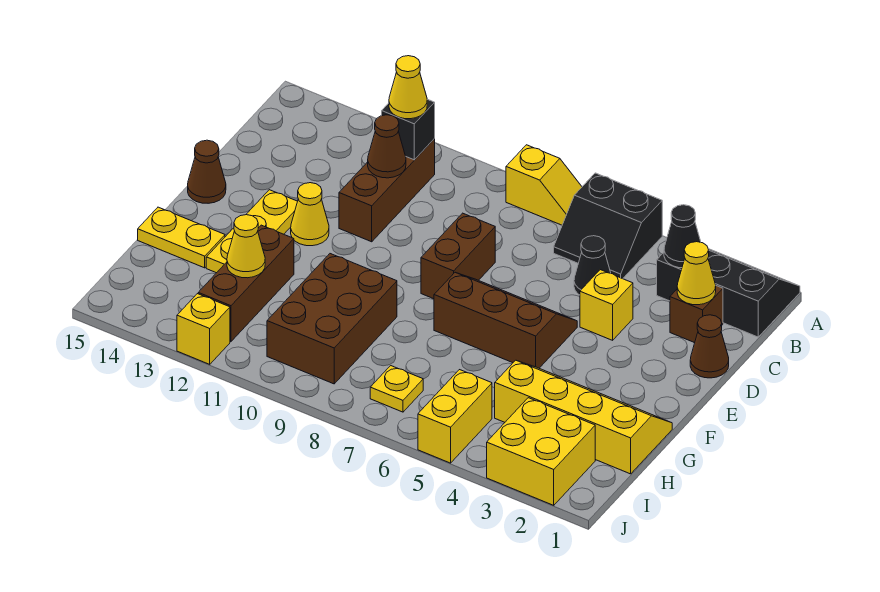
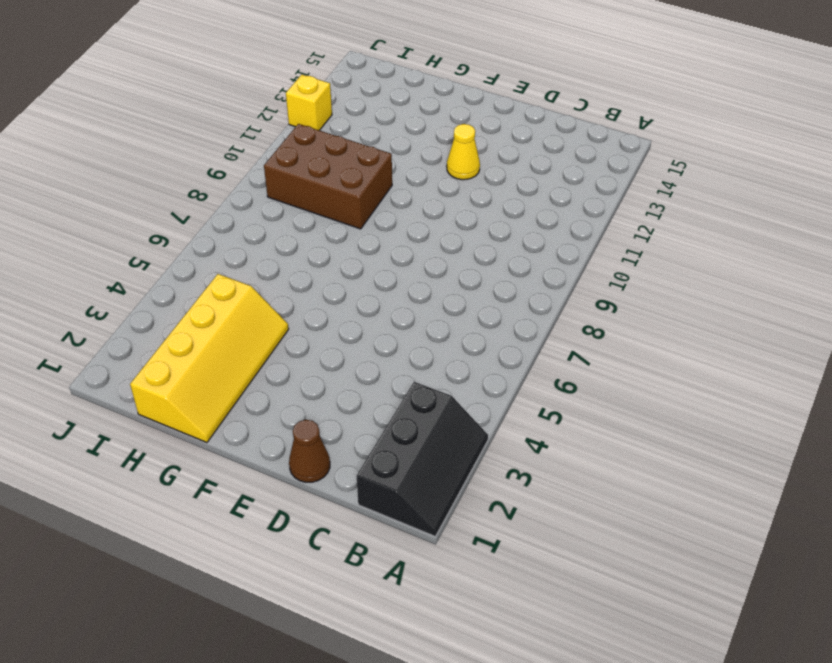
none -> black slope A5:B6 level 1 top A
none -> yellow slope A7:A8 level 1 top 8
none -> brown brick B11:D11 level 1

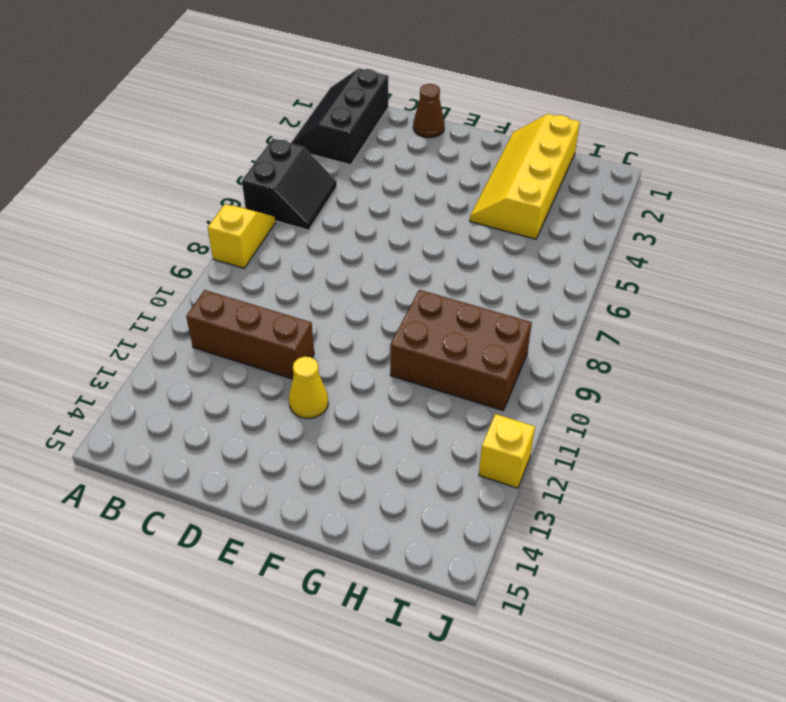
none -> brown brick C2 level 1
none -> black cone C5 level 1
none -> yellow brick D4 level 1

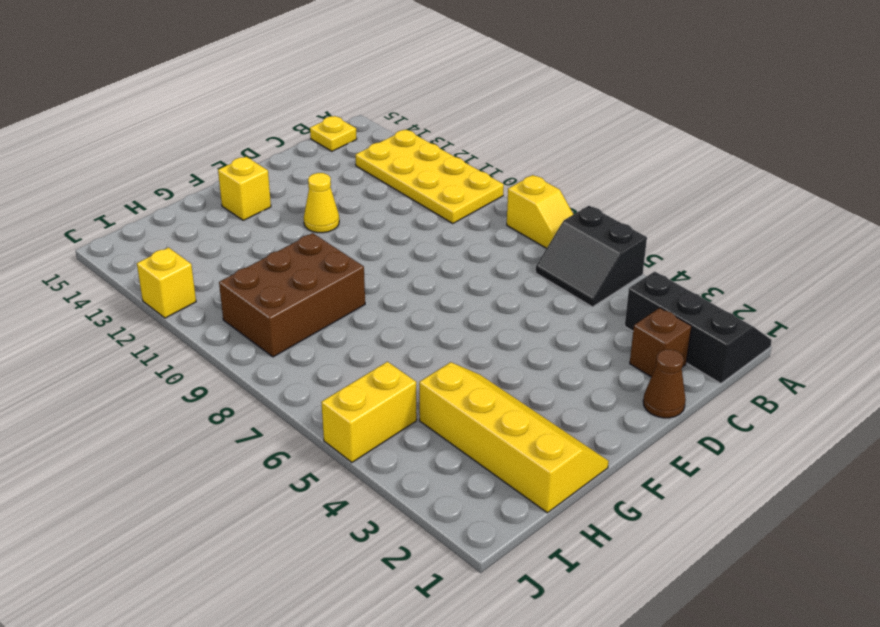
yellow plate A10:B13 level 1 -> brown brick B11:D11 level 1
yellow plate B15 level 1 -> yellow plate I7 level 1
yellow brick F14 level 1 -> yellow brick D4 level 1
none -> black cone C5 level 1
none -> brown brick D8:E8 level 1
none -> brown slope E5:F7 level 1 top F

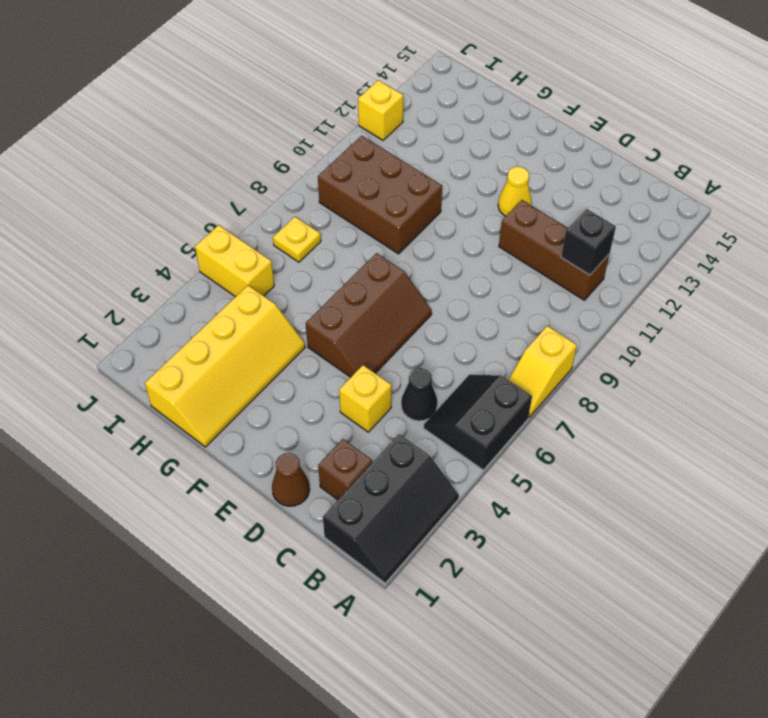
none -> brown brick D8:E8 level 1
none -> yellow plate E13:G13 level 1
none -> brown cone E15 level 1

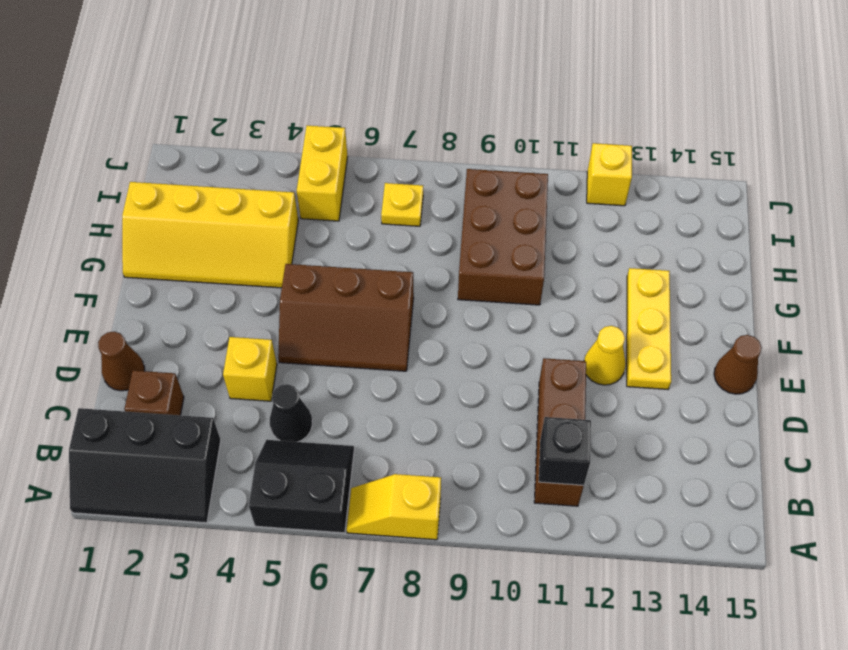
none -> brown brick D8:E8 level 1
none -> brown brick G12:I12 level 1
none -> yellow plate G14:G15 level 1

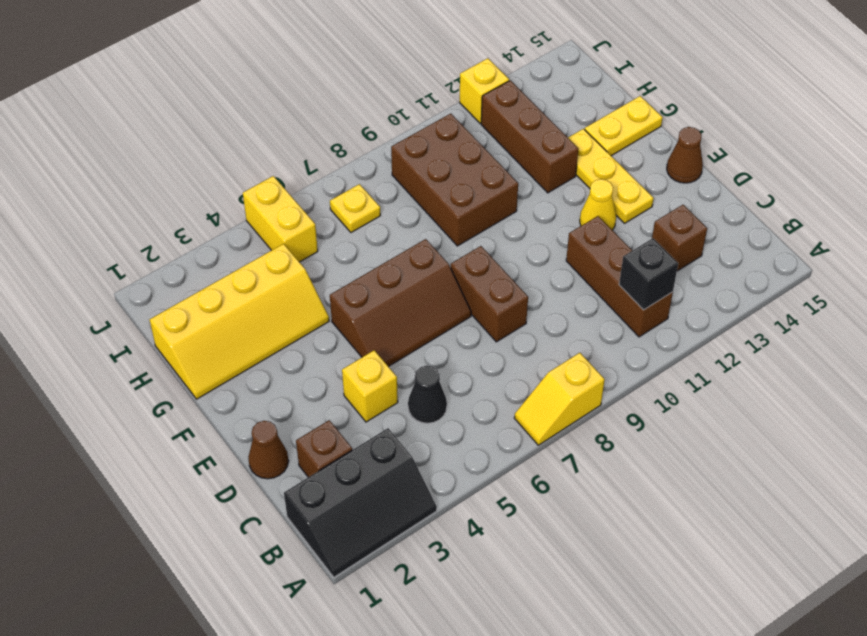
brown brick C13 level 1 -> none
none -> black slope A5:B6 level 1 top A
none -> yellow brick I2:J3 level 1
none -> black cone B3 level 2

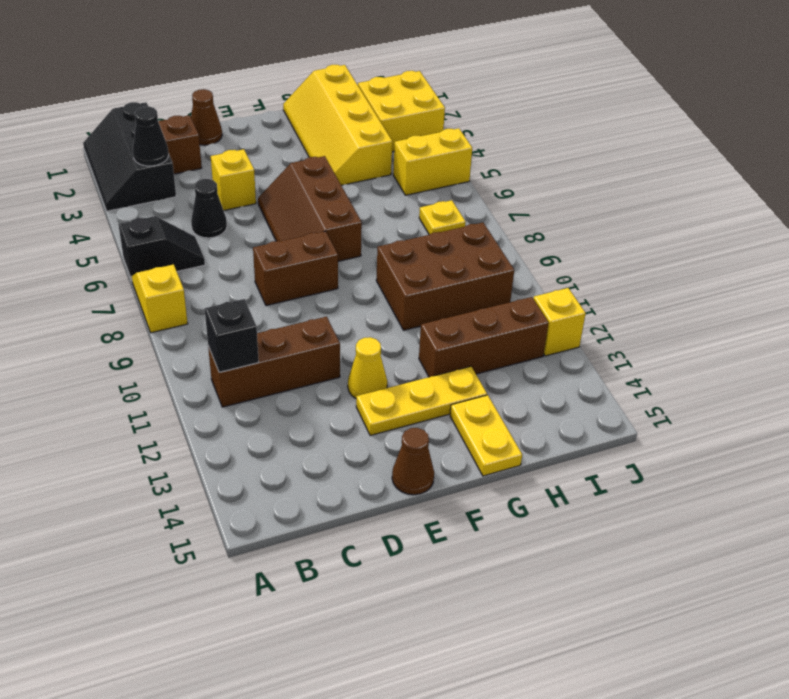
black slope A6:B6 level 1 top A -> black slope A5:B6 level 1 top A
none -> yellow cone C2 level 2
none -> brown cone C11 level 2
none -> yellow cone H12 level 2

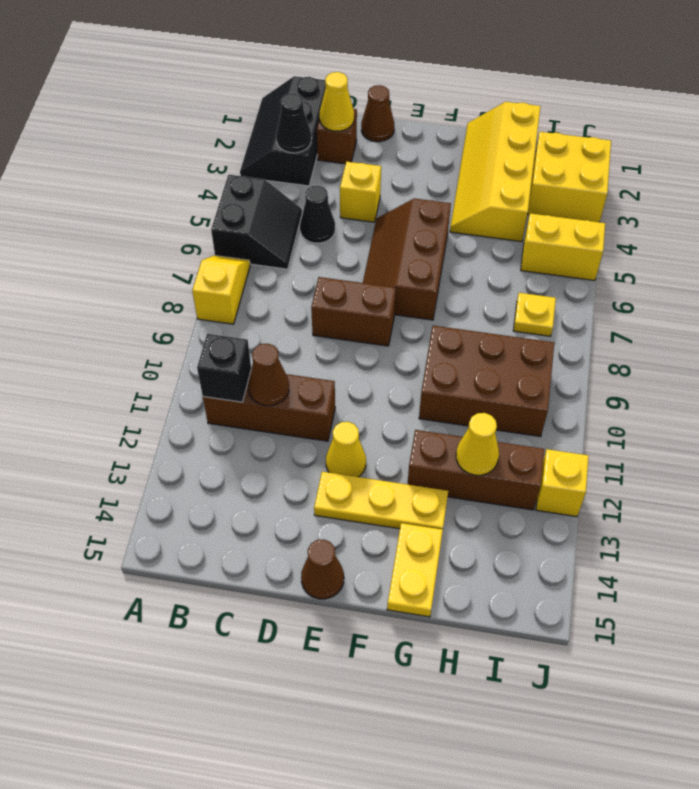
none -> yellow cone B11 level 3

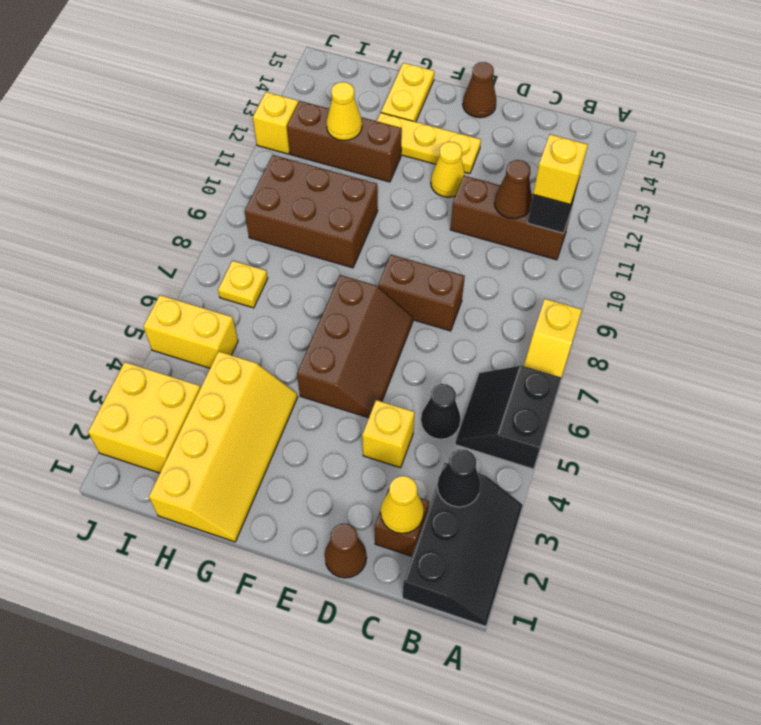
yellow brick B11 level 3 -> yellow cone B11 level 3

